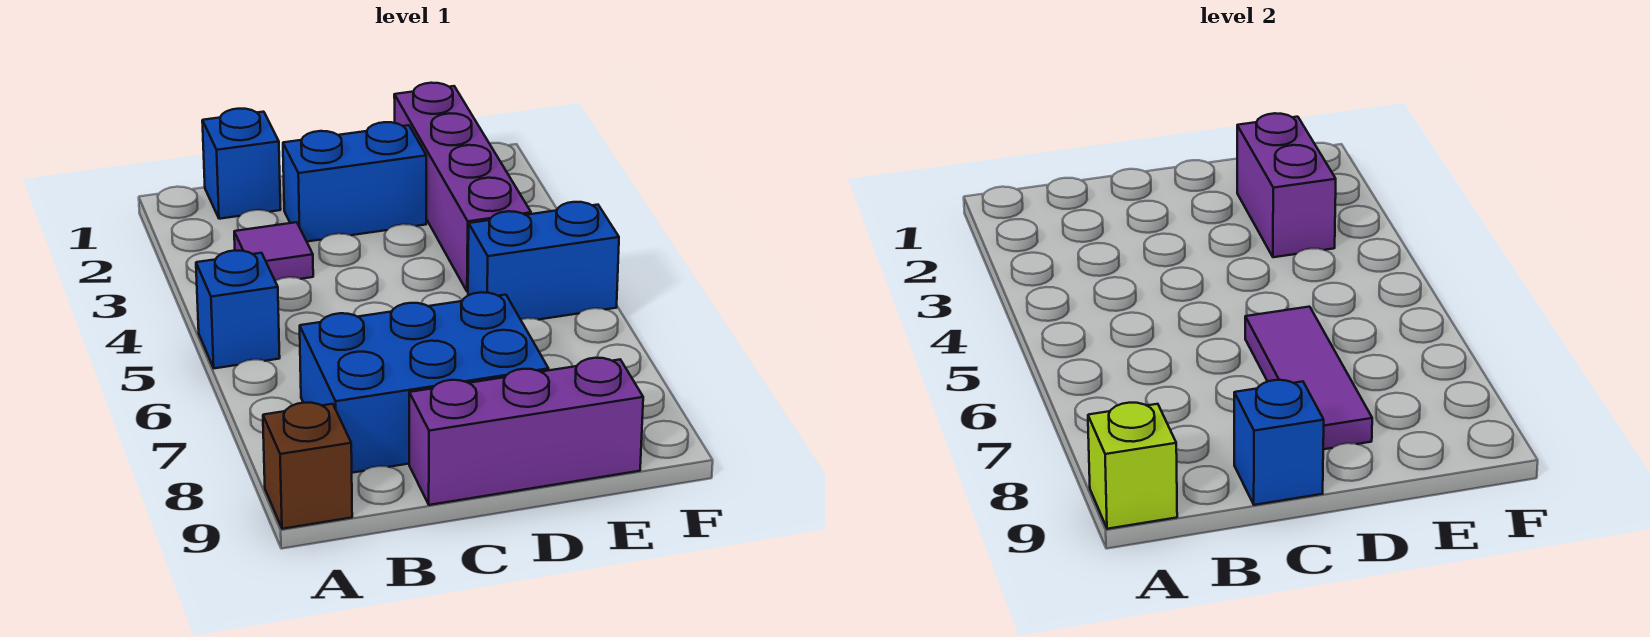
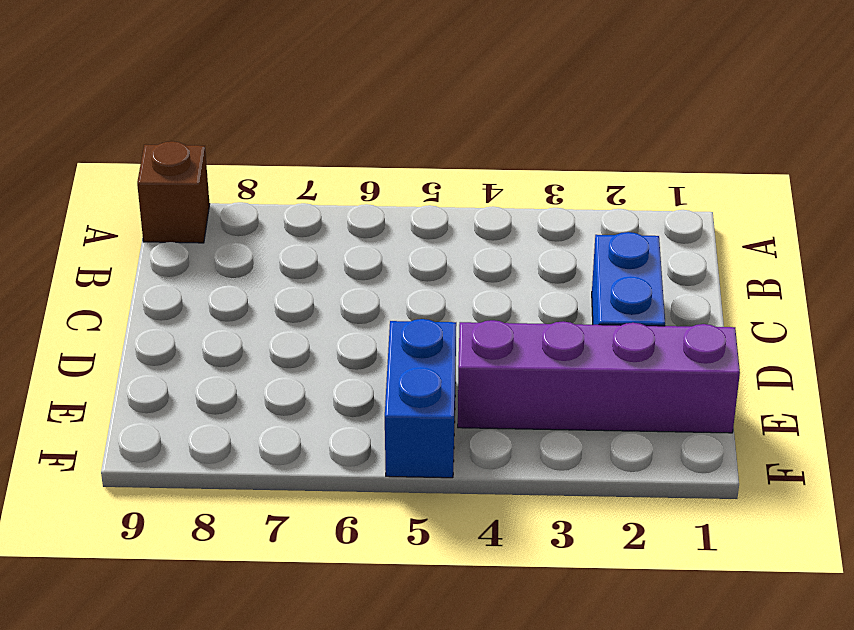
none -> blue brick A5 level 1
none -> blue brick B1 level 1
none -> purple tile B3 level 1

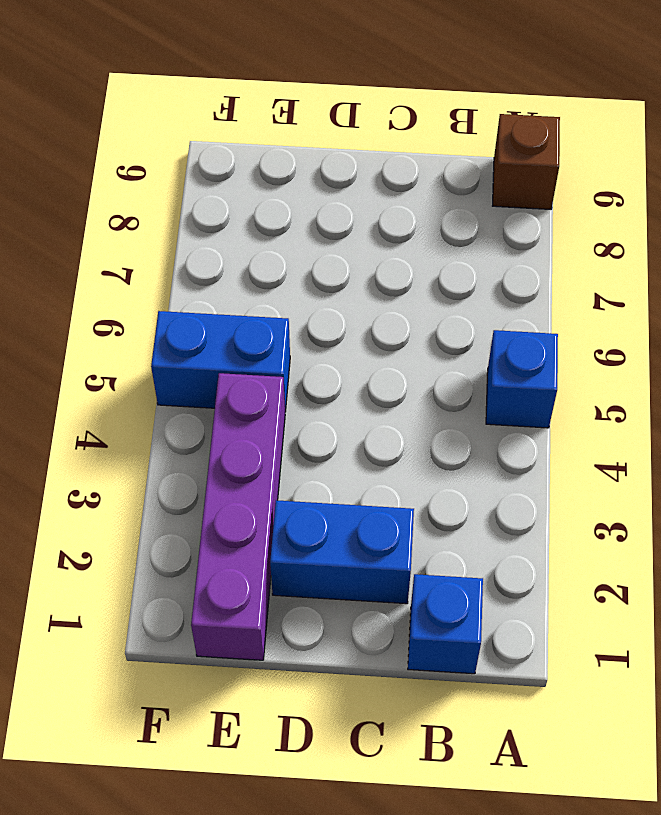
none -> purple tile B3 level 1
none -> blue brick B7:D8 level 1
none -> purple brick C9:E9 level 1

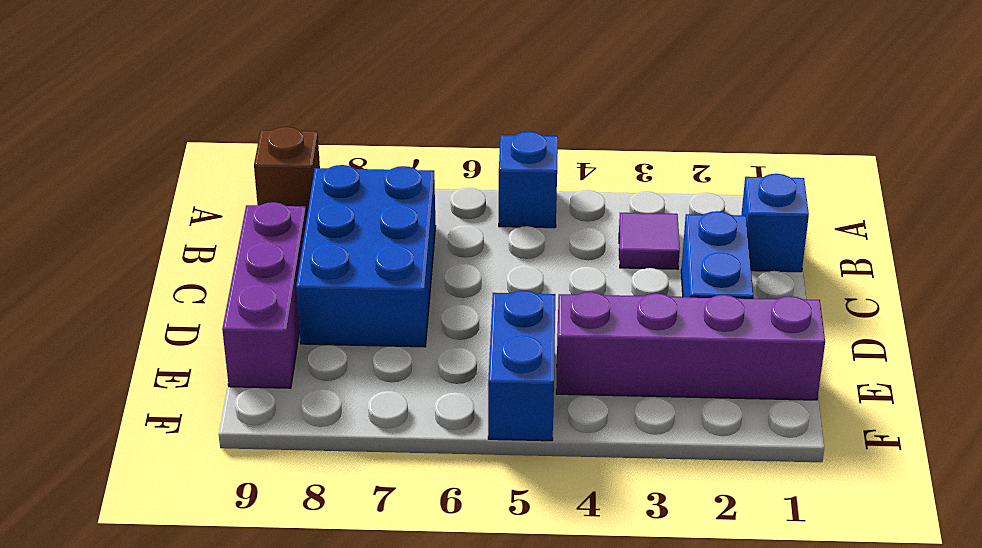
none -> lime brick A9 level 2
none -> blue brick C9 level 2
none -> purple tile D6:D8 level 2

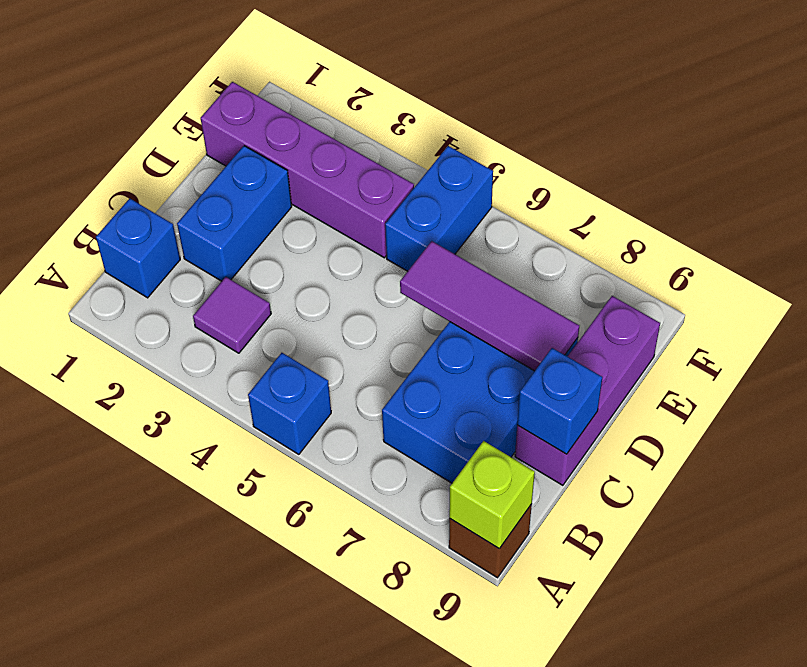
none -> purple brick E2:E3 level 2

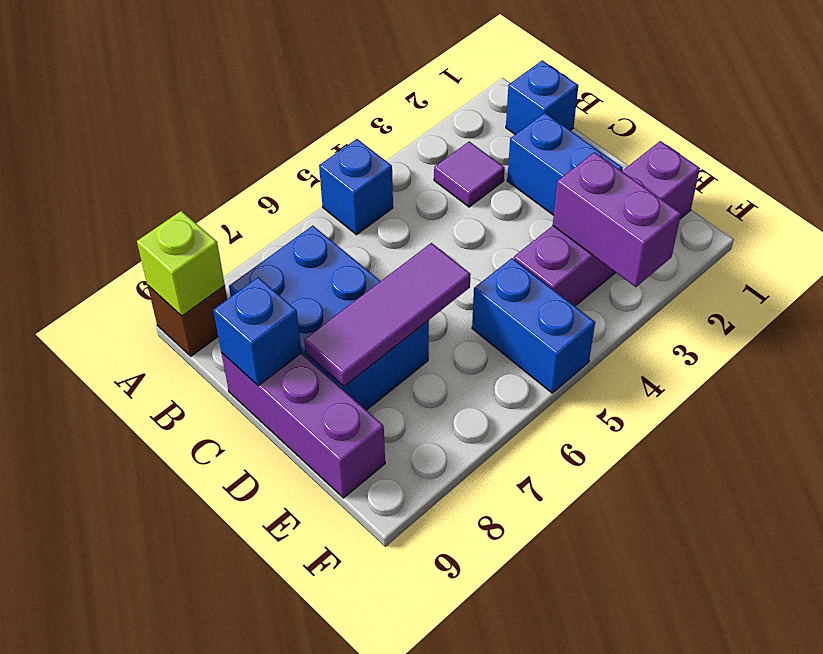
purple brick E3:F3 level 2 -> purple brick E2:E3 level 2

